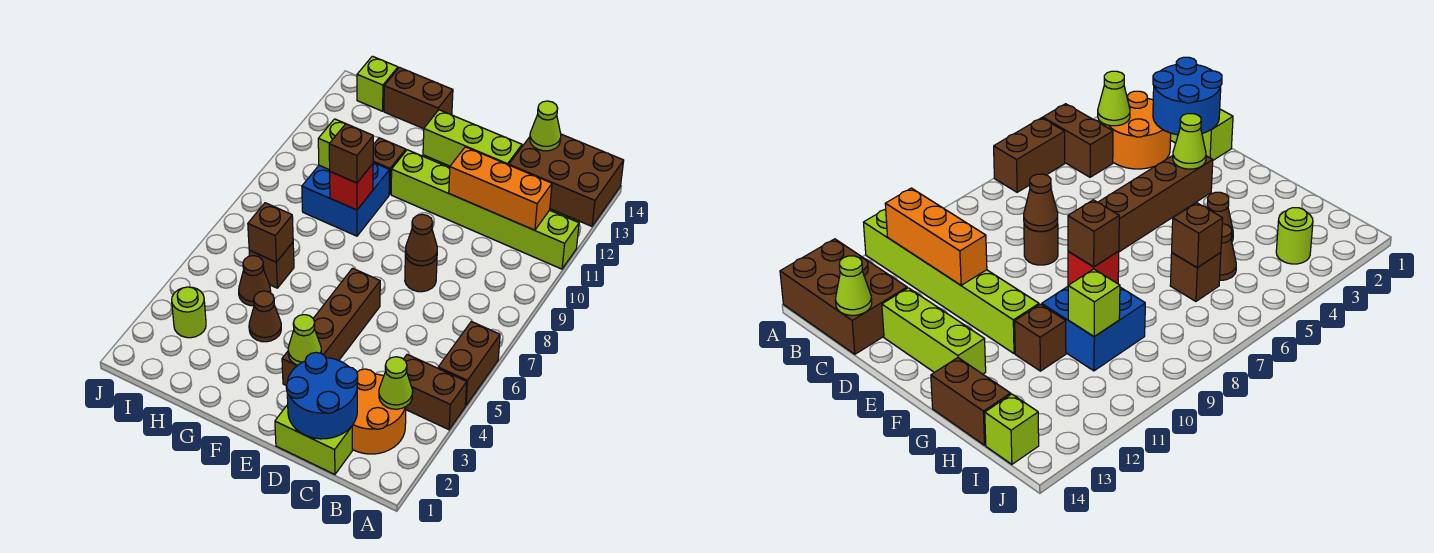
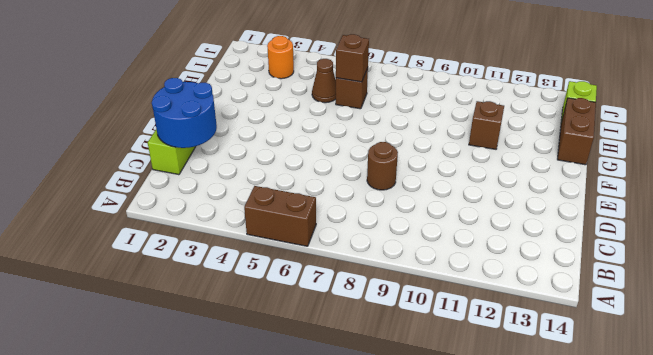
orange round brick I3 level 1 -> lime round brick I3 level 1
none -> brown brick A4:B4 level 1
none -> lime brick A11:F11 level 1
none -> brown brick A13:C14 level 1

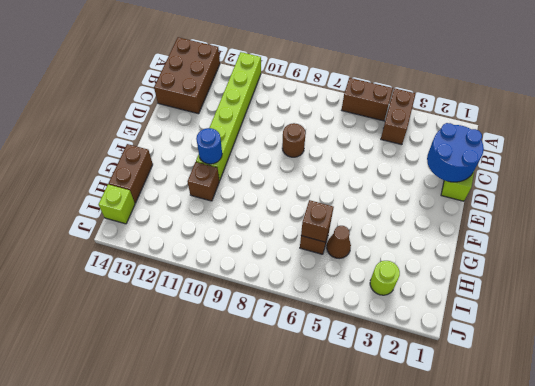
blue round brick F11 level 2 -> none
none -> orange round brick B2:C3 level 1
none -> lime brick D13:F13 level 1
none -> brown brick E3:E6 level 1

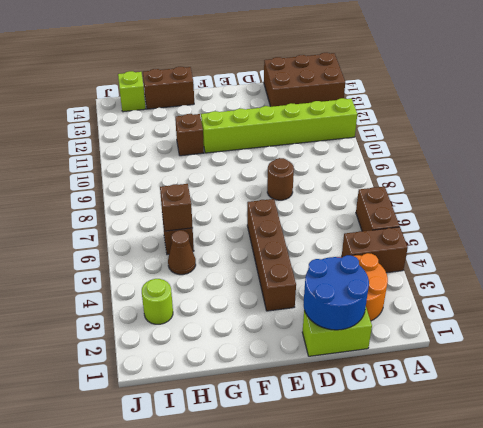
none -> lime brick D13:F13 level 1
none -> brown cone G4 level 1
none -> blue brick G9:H10 level 1

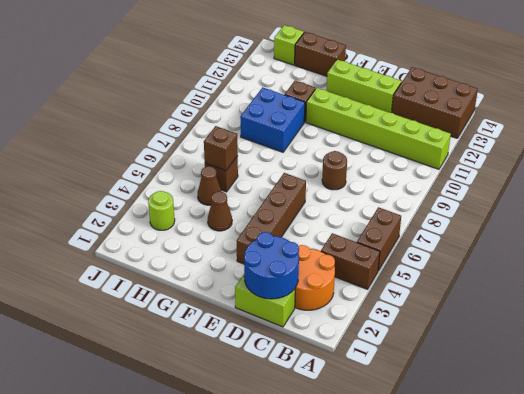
none -> lime cone B3 level 2
none -> orange brick B11:D11 level 2
none -> lime cone C14 level 2

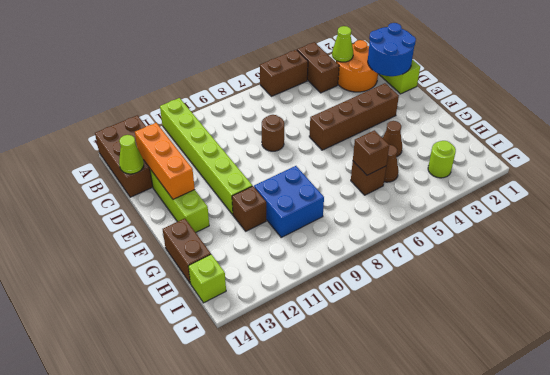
orange brick C13:E13 level 2 -> orange brick B11:D11 level 2
none -> brown cone D8 level 2
none -> lime cone E3 level 2
none -> red brick G9 level 2

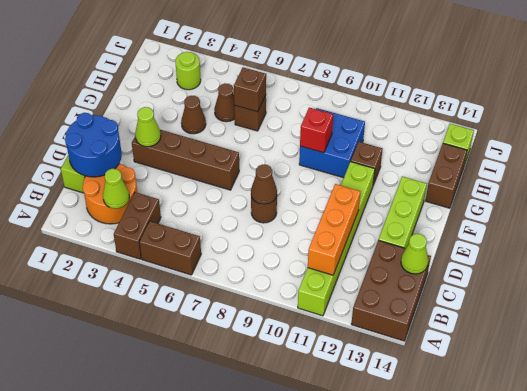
none -> lime brick H10 level 2
none -> brown brick G9 level 3

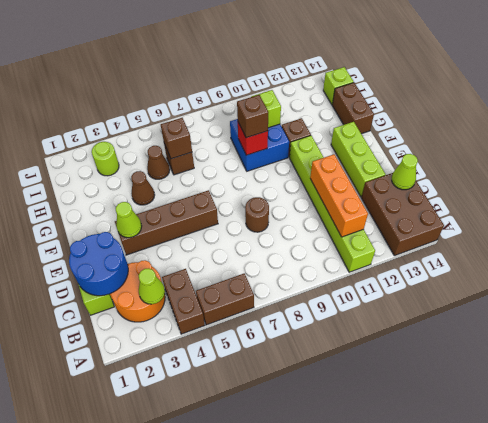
none -> brown cone D8 level 2

